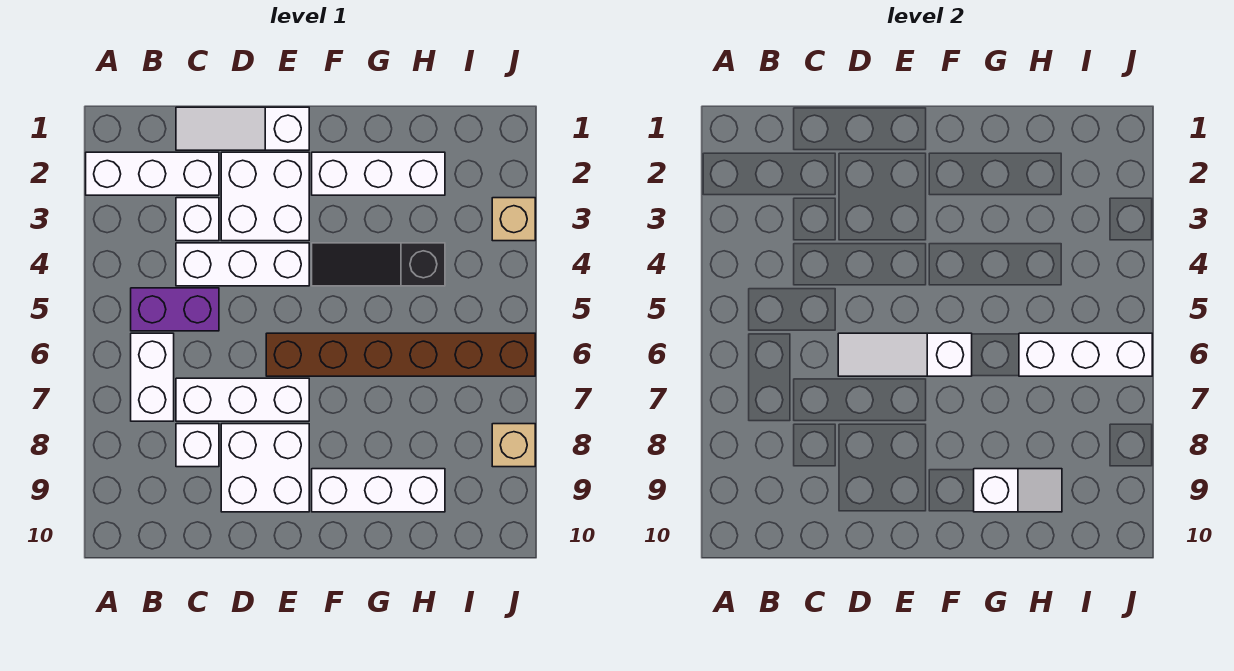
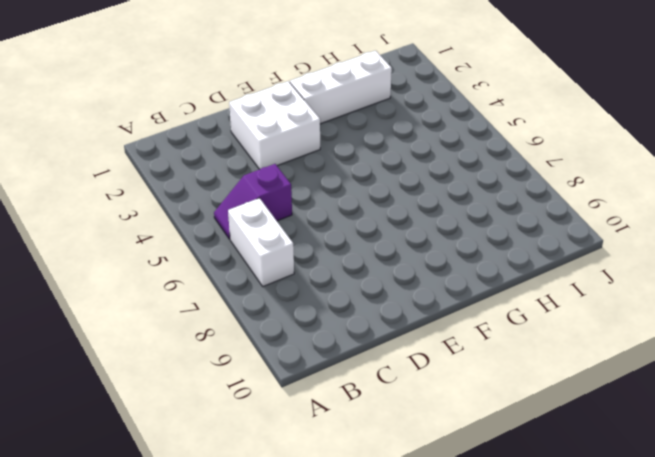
purple slope B5:C5 level 1 top C -> purple brick B5:C5 level 1
none -> white brick A2:C2 level 1
none -> white slope C1:E1 level 1 top E
none -> white brick C3 level 1

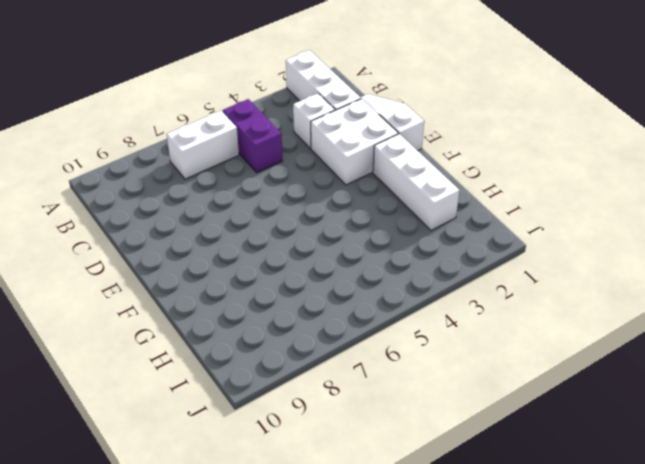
none -> white brick C4:E4 level 1
none -> white brick C7:E7 level 1
none -> white brick C8 level 1

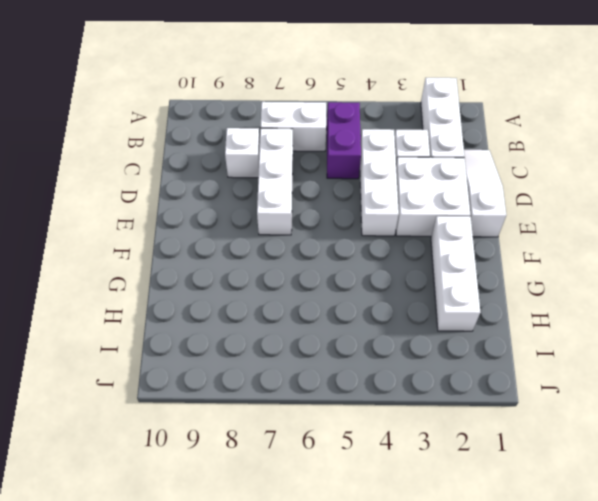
none -> white brick D8:E9 level 1
none -> brown brick E6:J6 level 1
none -> black slope F4:H4 level 1 top H

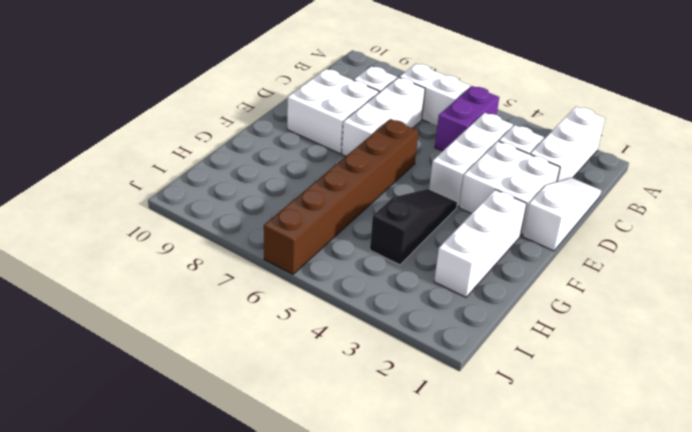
none -> white brick F9:H9 level 1
none -> tan brick J3 level 1
none -> tan brick J8 level 1

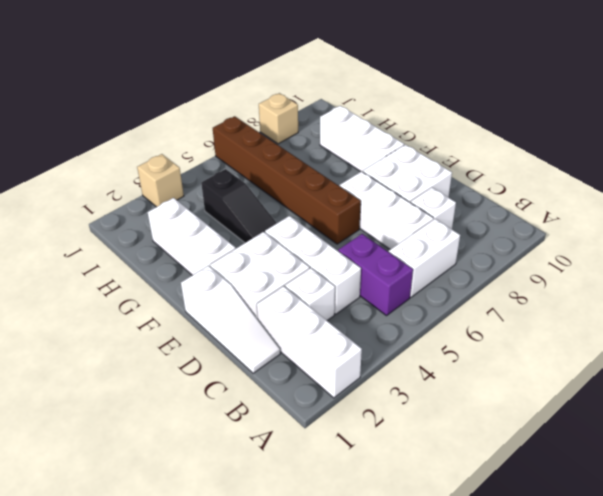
none -> white slope D6:F6 level 2 top F
none -> white slope G9:H9 level 2 top G
none -> white brick H6:J6 level 2

